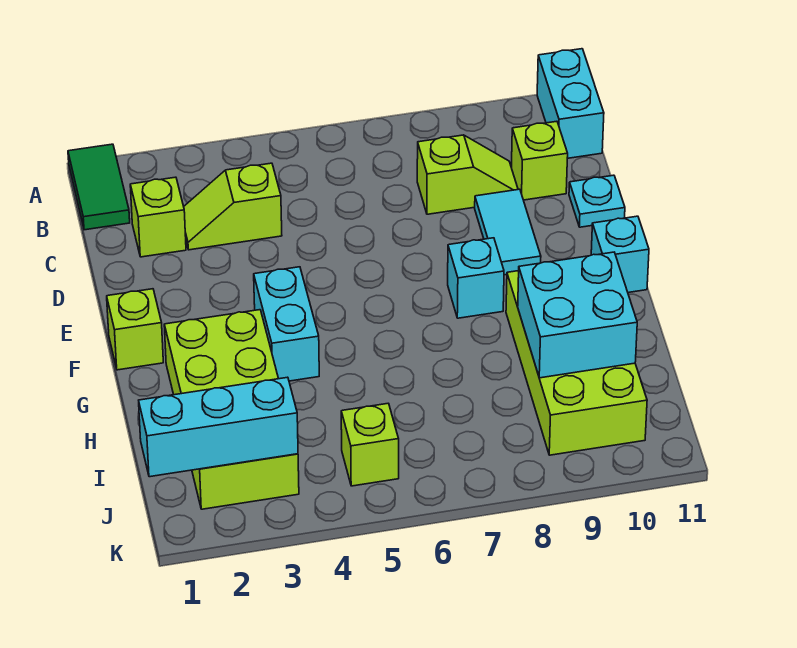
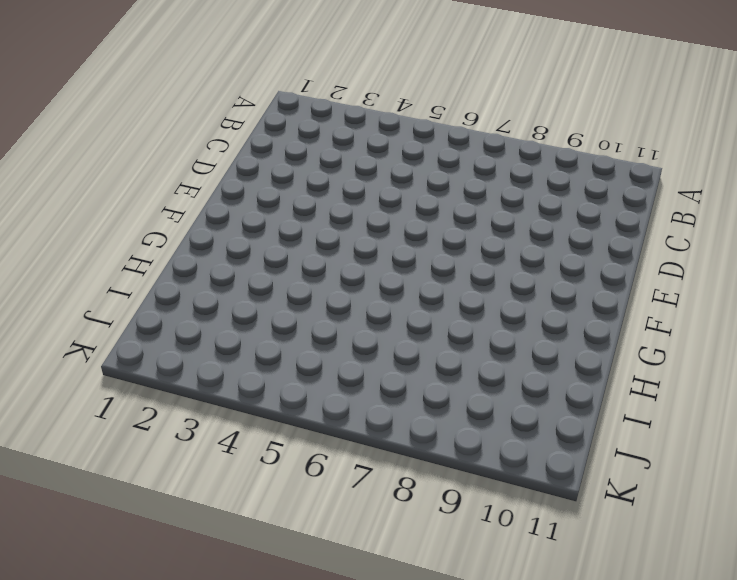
none -> green tile A1:B1 level 1
none -> cyan brick A11:B11 level 1
none -> lime brick C2 level 1

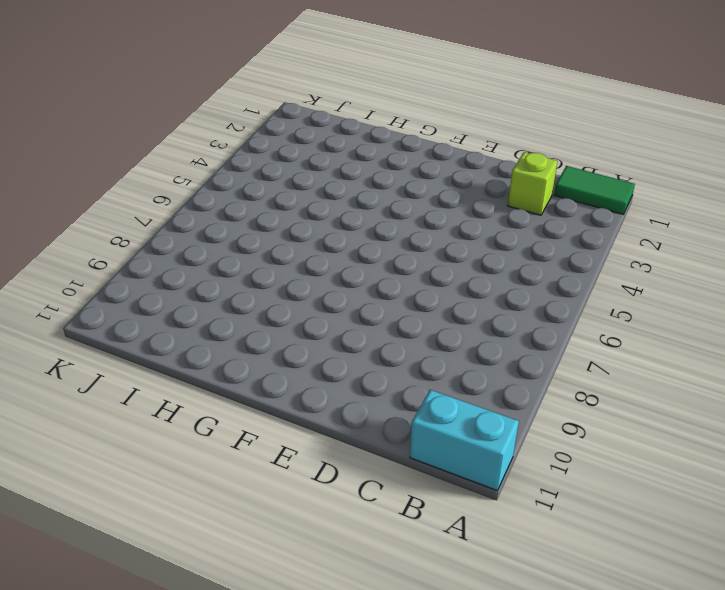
none -> lime slope C3:C4 level 1 top 4
none -> lime slope C8:C9 level 1 top 8
none -> lime brick C10 level 1

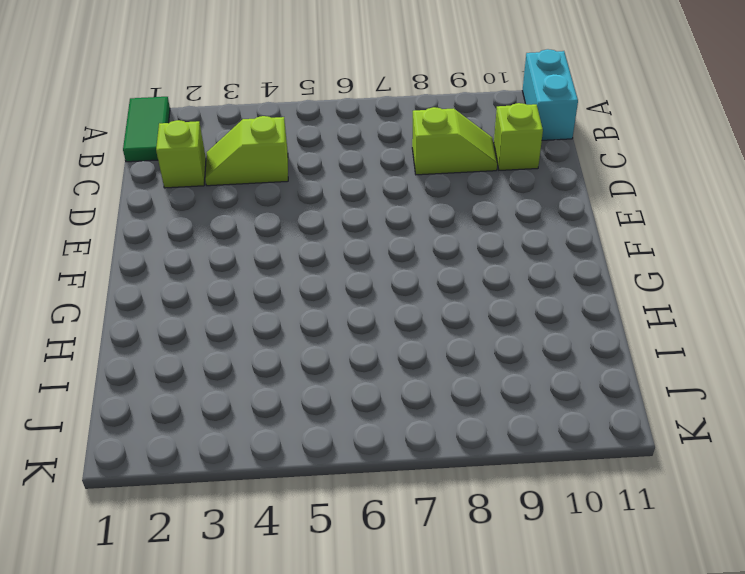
none -> cyan tile D9:E9 level 1
none -> cyan plate D11 level 1
none -> lime brick F1 level 1

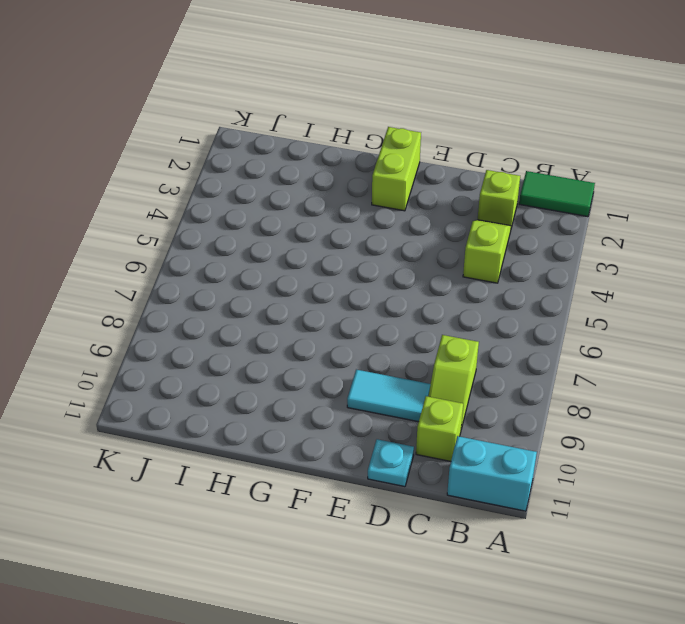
lime brick F1:F2 level 1 -> lime brick F1 level 1
none -> cyan brick F4:G4 level 1
none -> cyan brick F8 level 1
none -> cyan brick F11 level 1

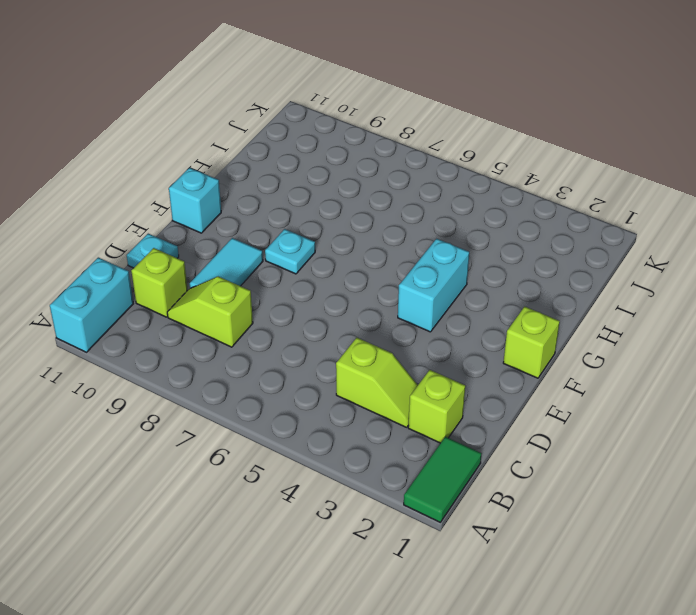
cyan plate F8 level 1 -> cyan brick F8 level 1
none -> lime brick G2:J3 level 1
none -> lime brick G9:J10 level 1
none -> lime brick J5 level 1

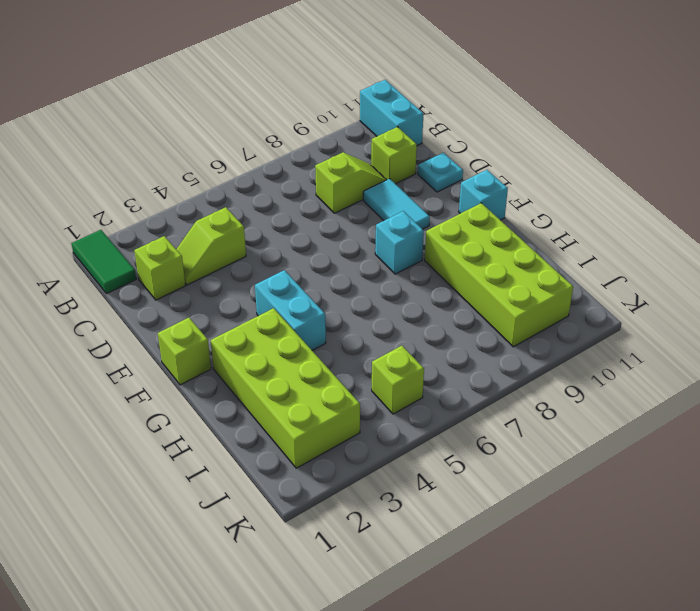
none -> cyan brick H9:I10 level 2
none -> cyan brick J1:J3 level 2

